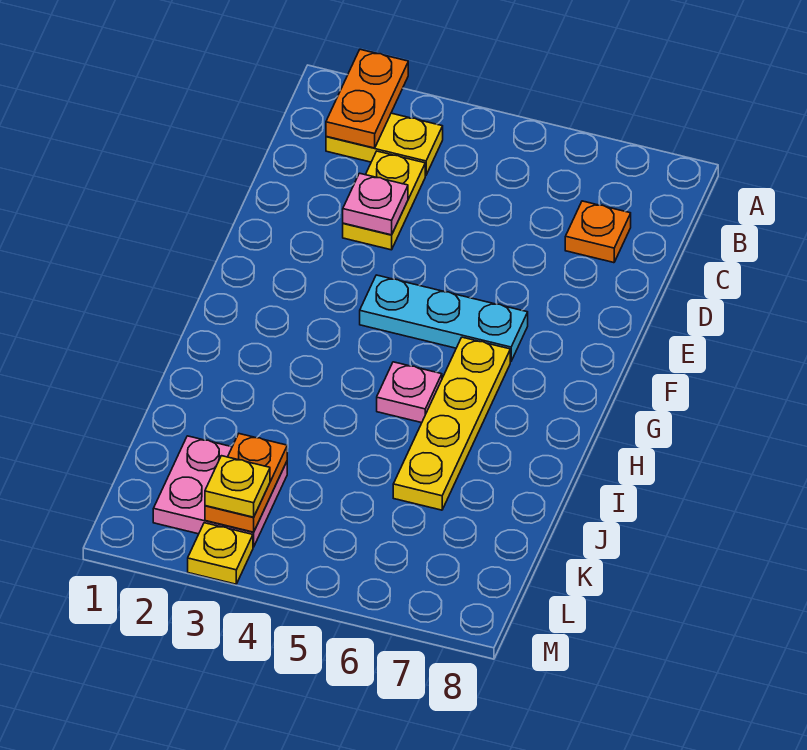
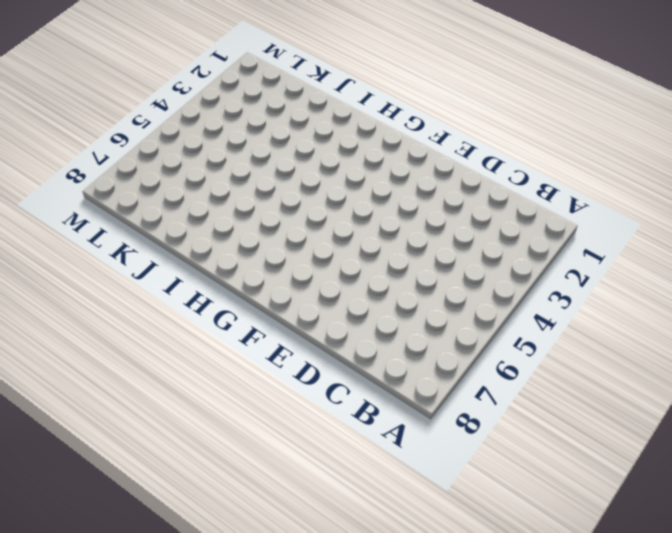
none -> yellow plate B2:B3 level 1
none -> yellow plate C3:D3 level 1
none -> orange plate C7 level 1

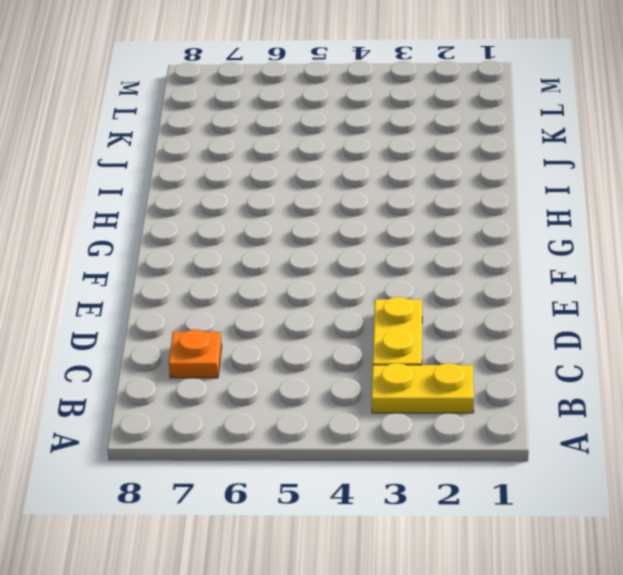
none -> cyan plate F4:F6 level 1
none -> yellow plate G6:J6 level 1
none -> pink plate H5 level 1

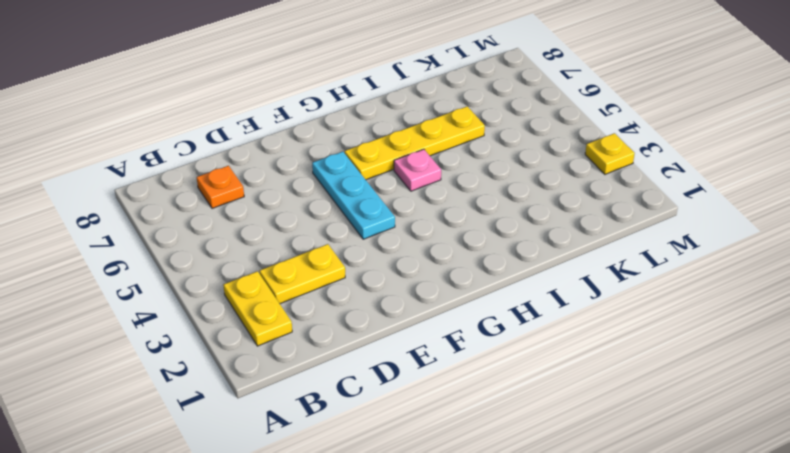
none -> pink plate K2:L3 level 1
none -> orange plate A2:B2 level 2
none -> pink plate D3 level 2

